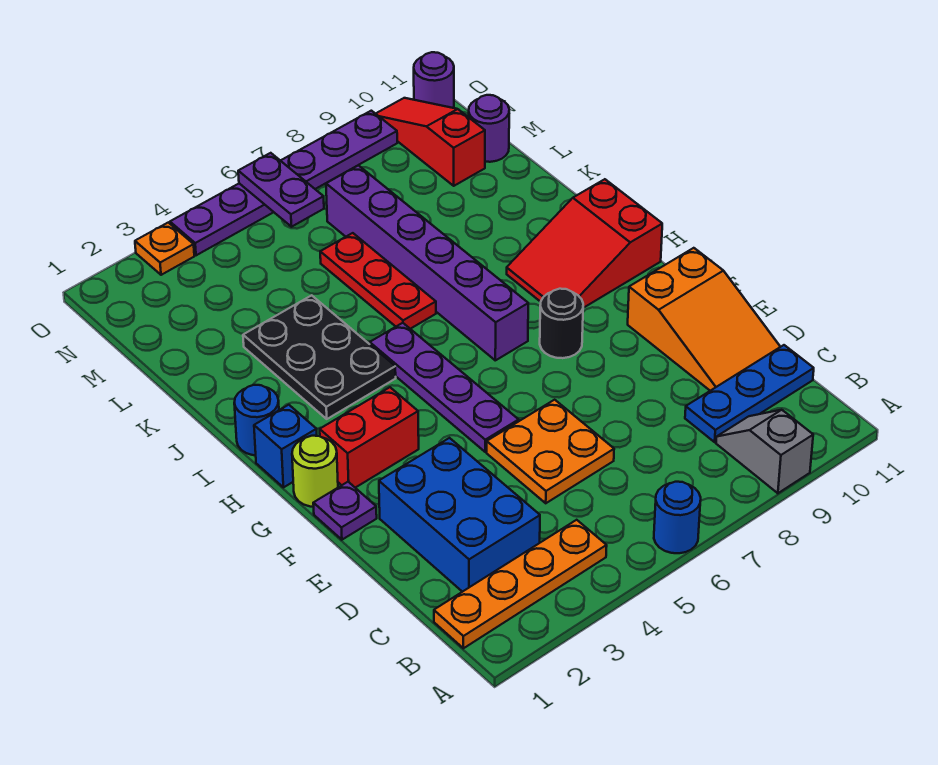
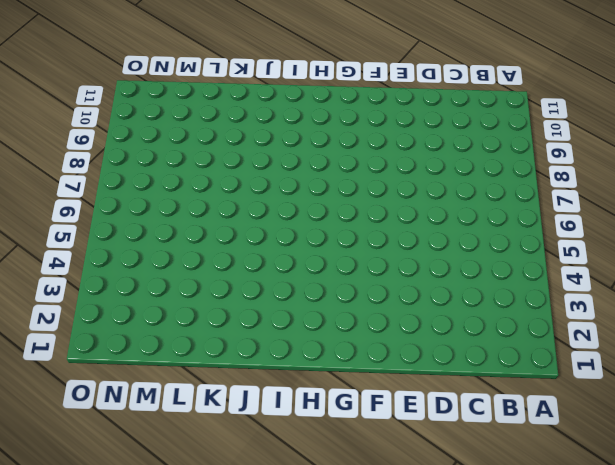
none -> blue round brick A6 level 1
none -> grey slope A9:B9 level 1 top A
none -> orange plate B1:B4 level 1

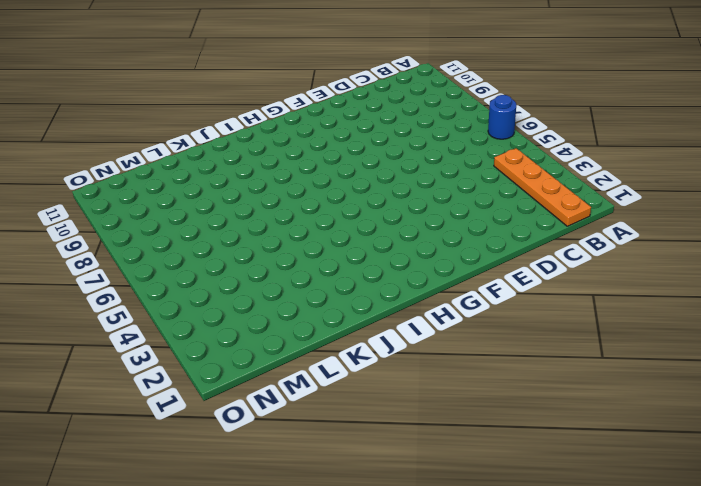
none -> grey slope A9:B9 level 1 top A
none -> blue brick C2:E3 level 1
none -> blue plate C9:C11 level 1

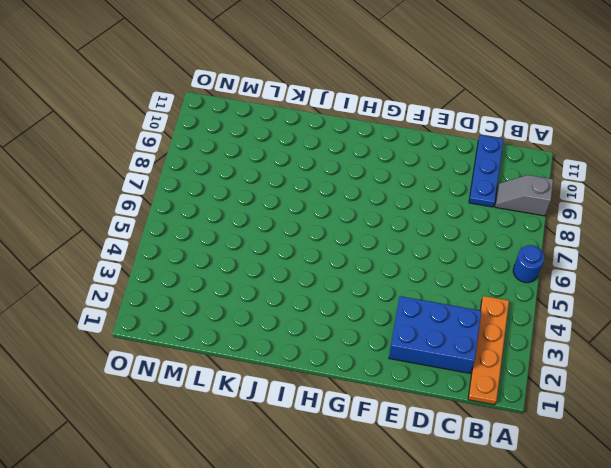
none -> orange plate D5:E6 level 1
none -> orange slope D10:F11 level 1 top F
none -> purple plate F1 level 1

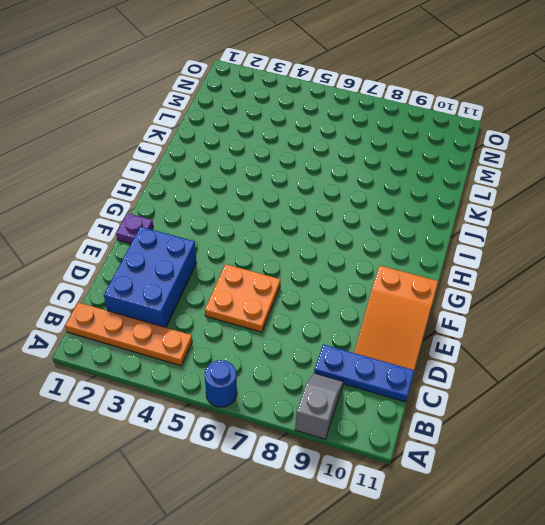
none -> purple plate F5:I5 level 1
none -> lime round brick G1 level 1
none -> red brick G2:G3 level 1

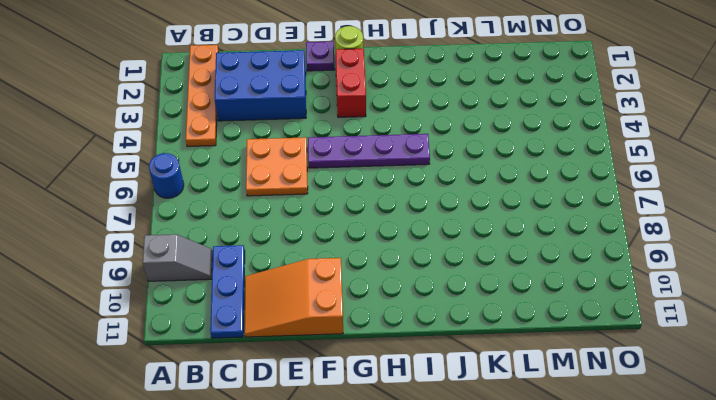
none -> black round brick G8 level 1
none -> blue brick H1 level 1
none -> purple brick H7:M7 level 1

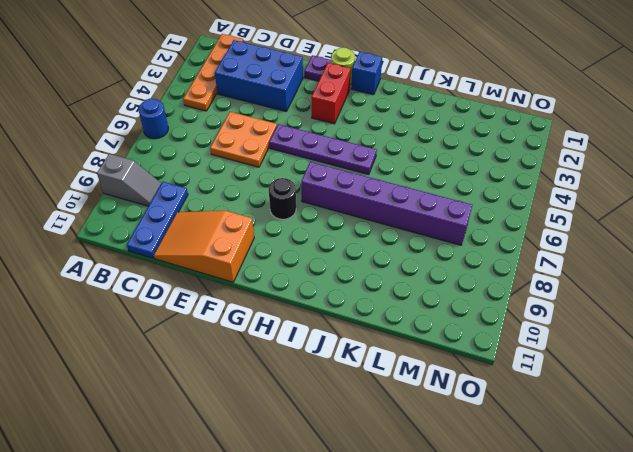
none -> red slope H9:I11 level 1 top 11
none -> blue round brick I1 level 1
none -> black plate I3:K4 level 1

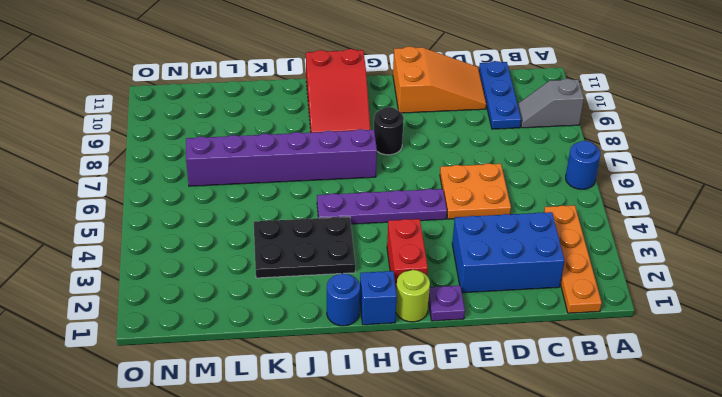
none -> red plate J6:L6 level 1
none -> red slope M10:O10 level 1 top M
none -> purple round brick M11 level 1

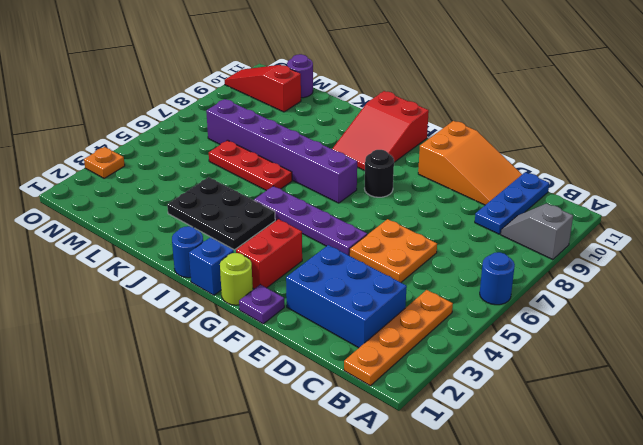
none -> purple plate O4:O9 level 1
none -> purple round brick O11 level 1
none -> purple plate N6:O6 level 2

